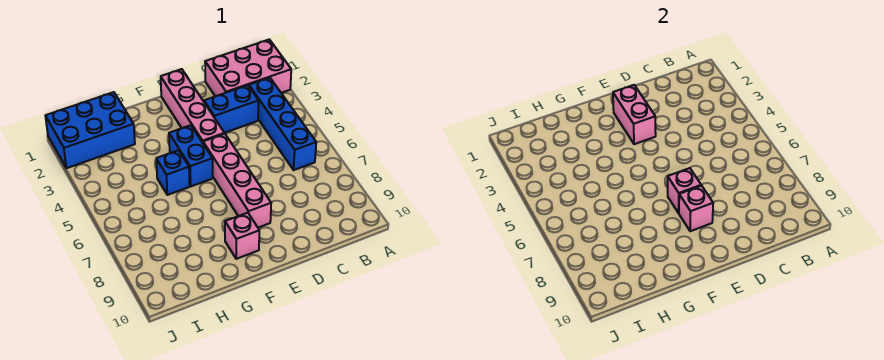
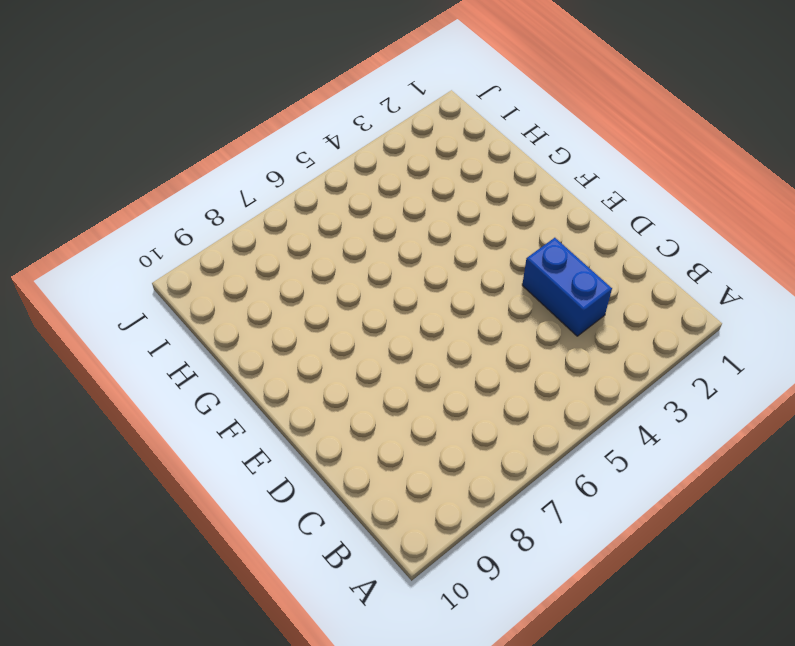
none -> pink brick A1:C2 level 1
none -> blue brick B3:B6 level 1
none -> pink brick E1:E4 level 1

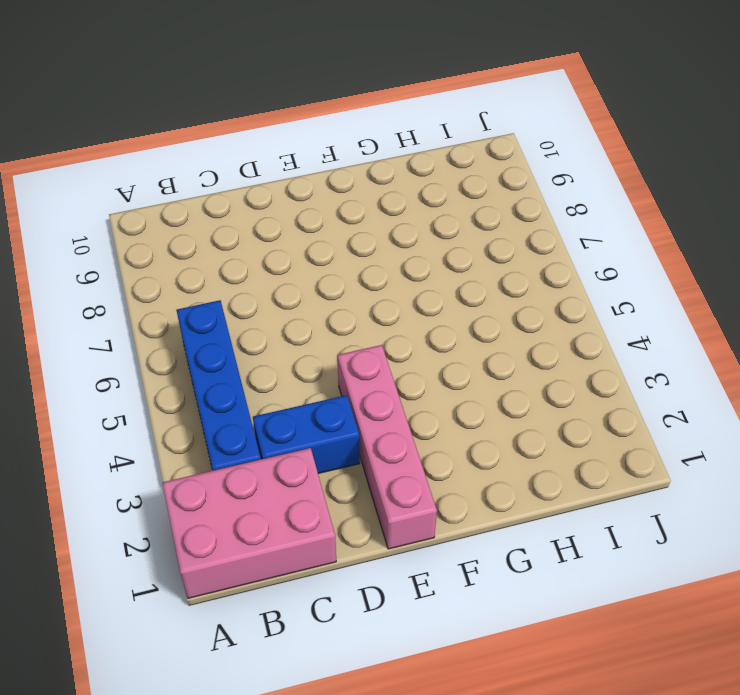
none -> pink brick E5:E8 level 1
none -> blue brick F4:F5 level 1
none -> pink brick F9 level 1

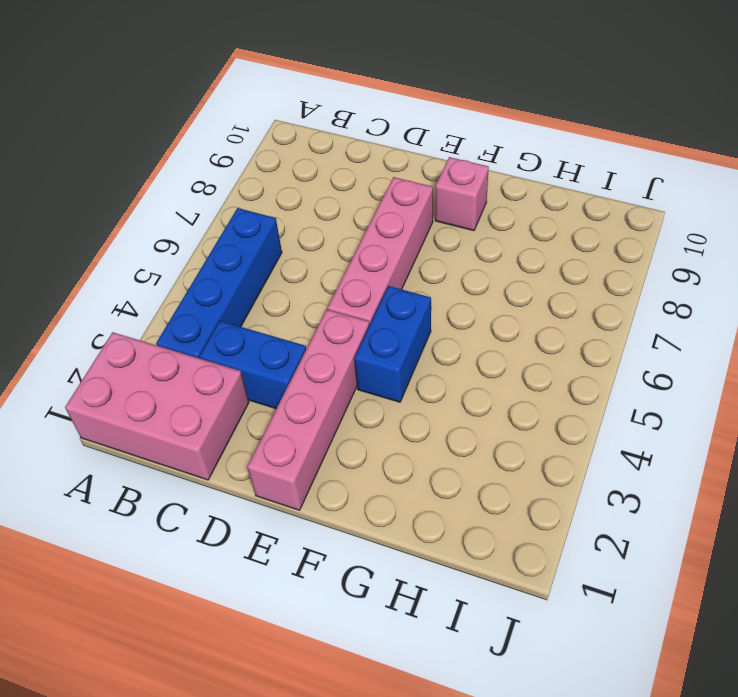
none -> blue brick G5 level 1
none -> blue brick H1:J2 level 1
none -> pink brick E2:E3 level 2

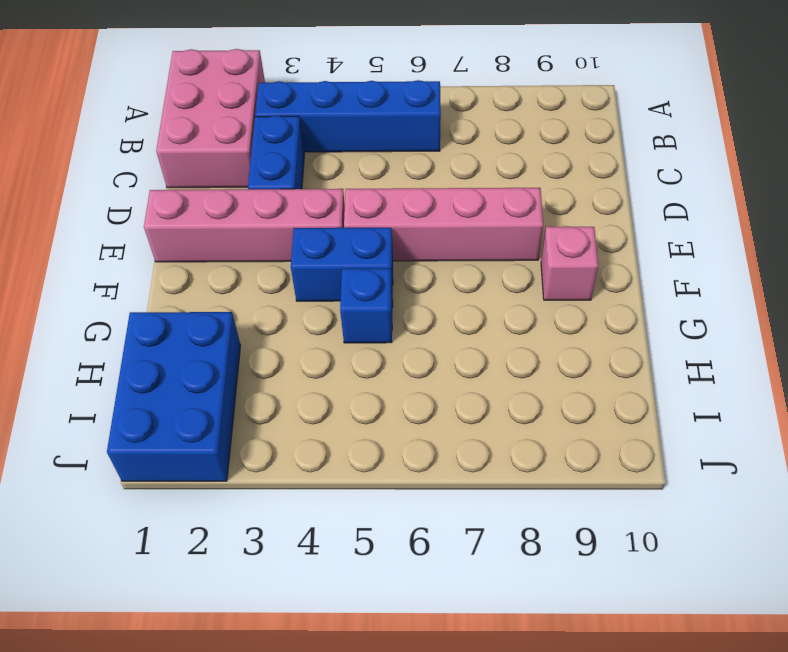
none -> pink brick E2:E3 level 2
none -> pink brick E7 level 2
none -> pink brick E8 level 2

